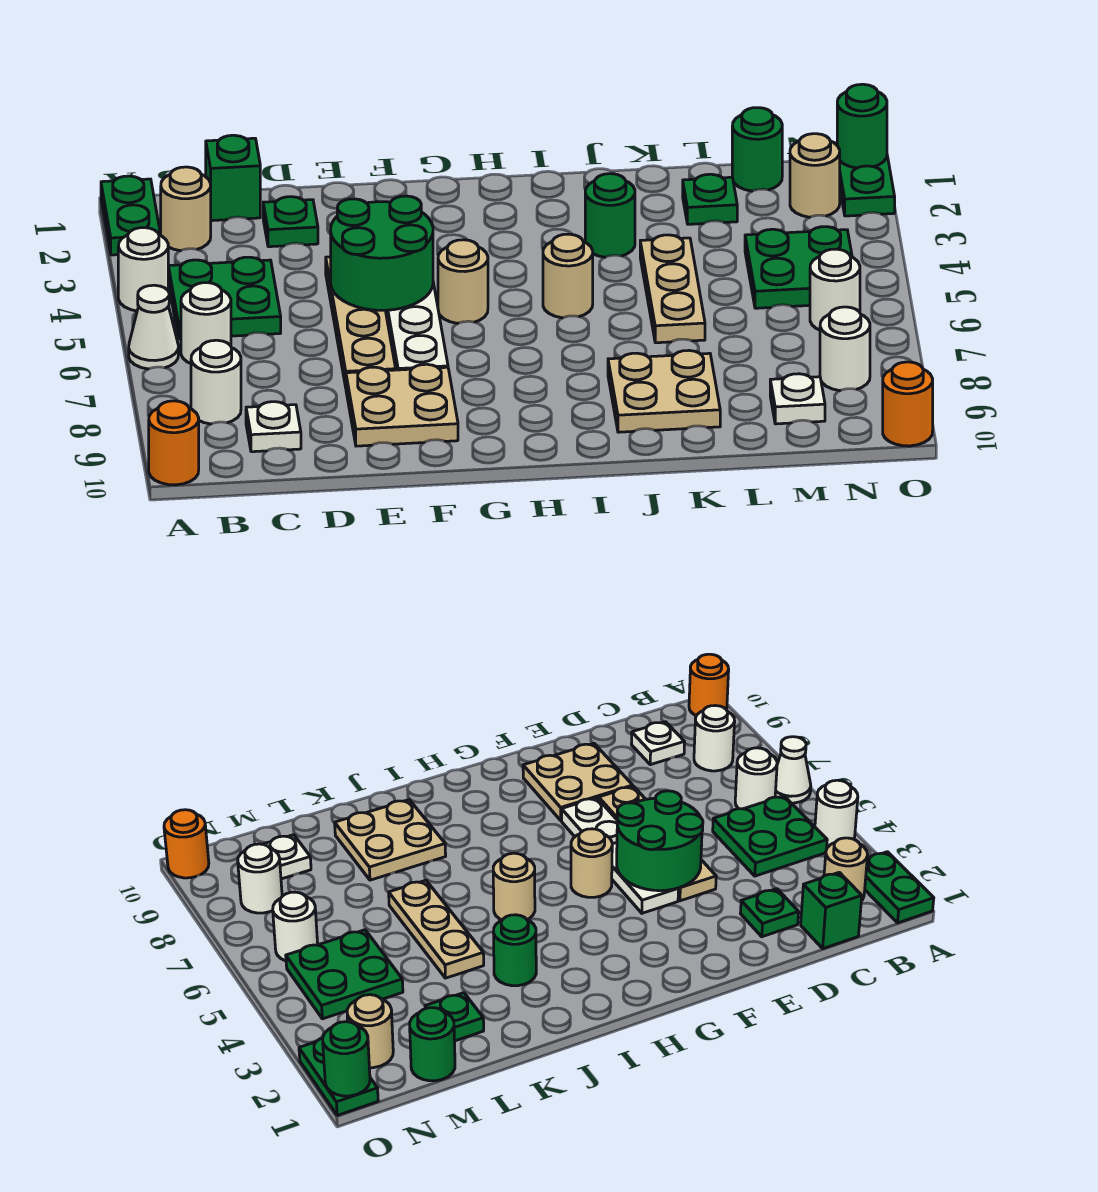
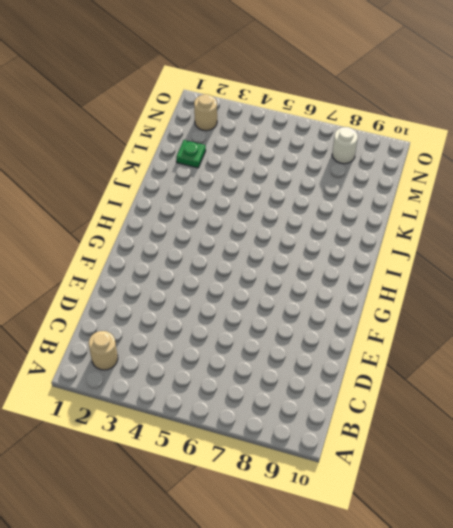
none -> green plate A1:A2 level 1
none -> white round brick A4 level 1
none -> white cone A6 level 1
none -> orange round brick A10 level 1

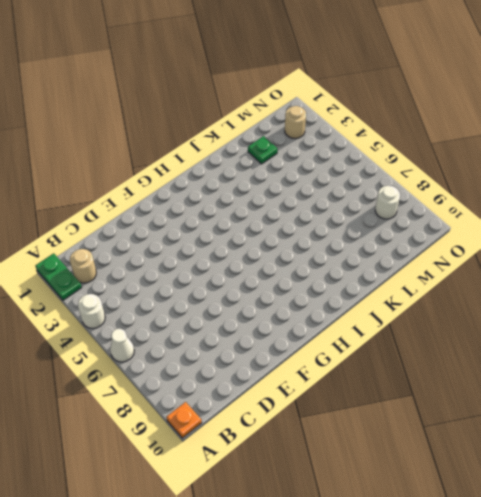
orange plate A10 level 1 -> orange round brick A10 level 1
none -> green plate B4:C5 level 1
none -> white round brick B6 level 1
none -> white round brick B8 level 1
none -> green brick C1 level 1

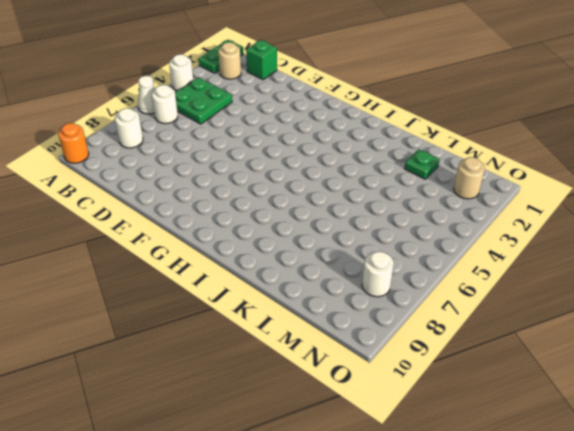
none -> white plate C9 level 1
none -> green plate D2 level 1
none -> tan plate E4:E7 level 1
none -> tan plate E8:F9 level 1

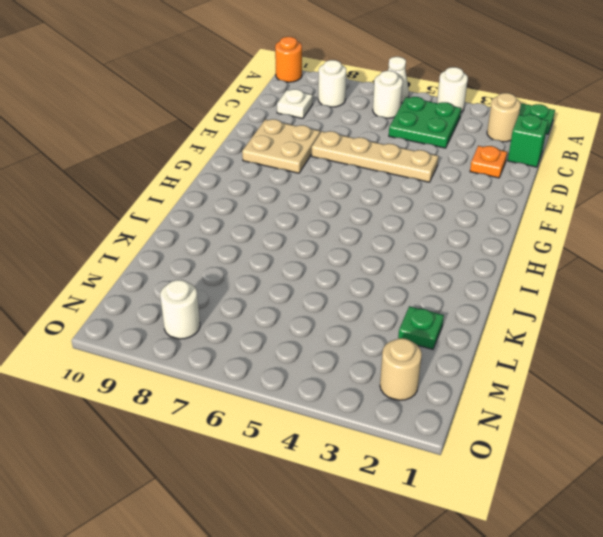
orange plate D2 level 1 -> green plate D2 level 1
none -> white plate F4:F7 level 1
none -> tan round brick G5 level 1
none -> tan round brick I5 level 1
none -> green round brick J3 level 1

